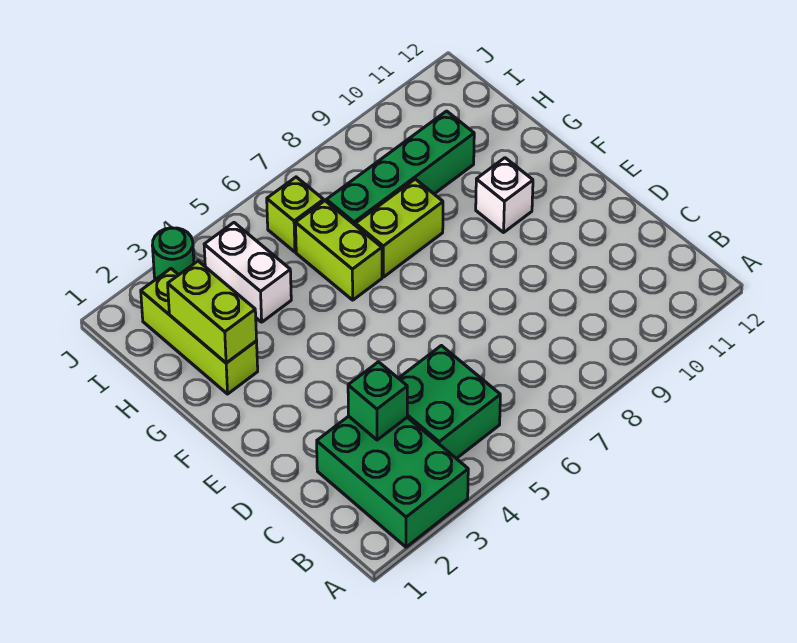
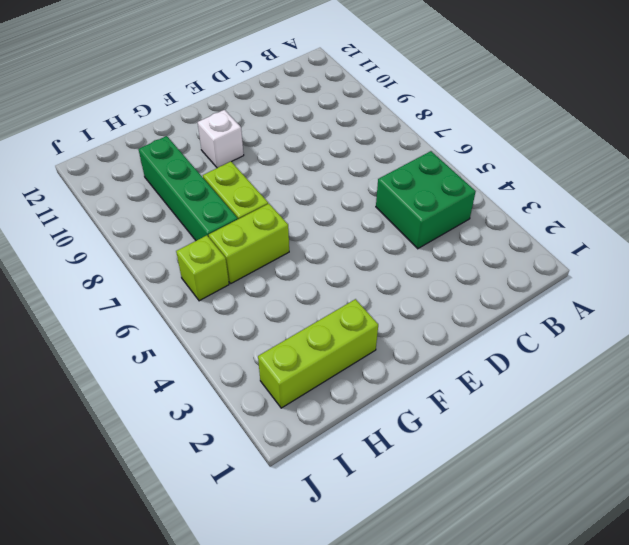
none -> green brick A2:C3 level 1
none -> white brick H4:I4 level 1
none -> green round brick J3 level 1

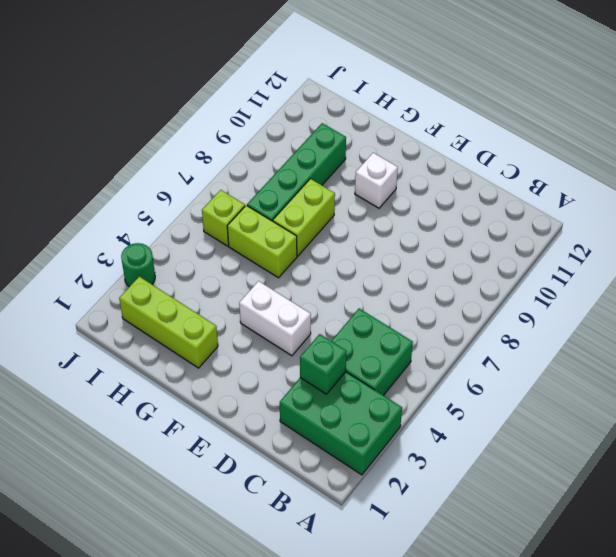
white brick E4:F4 level 1 -> white brick H4:I4 level 1
none -> lime brick G2:H2 level 2

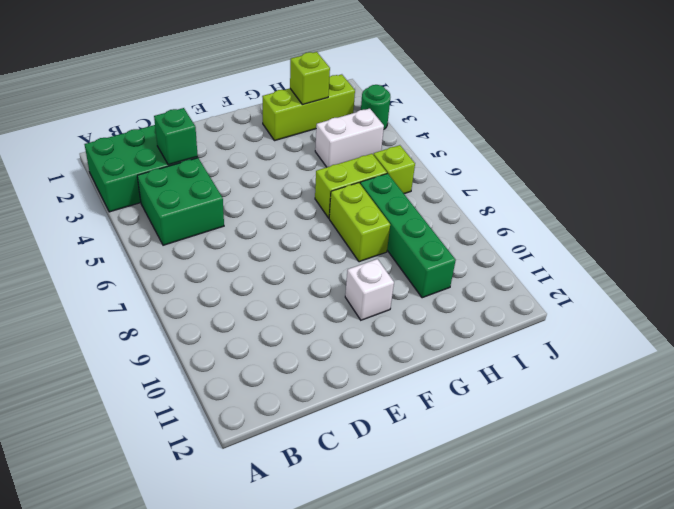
lime brick H2 level 2 -> lime brick G2:H2 level 2

